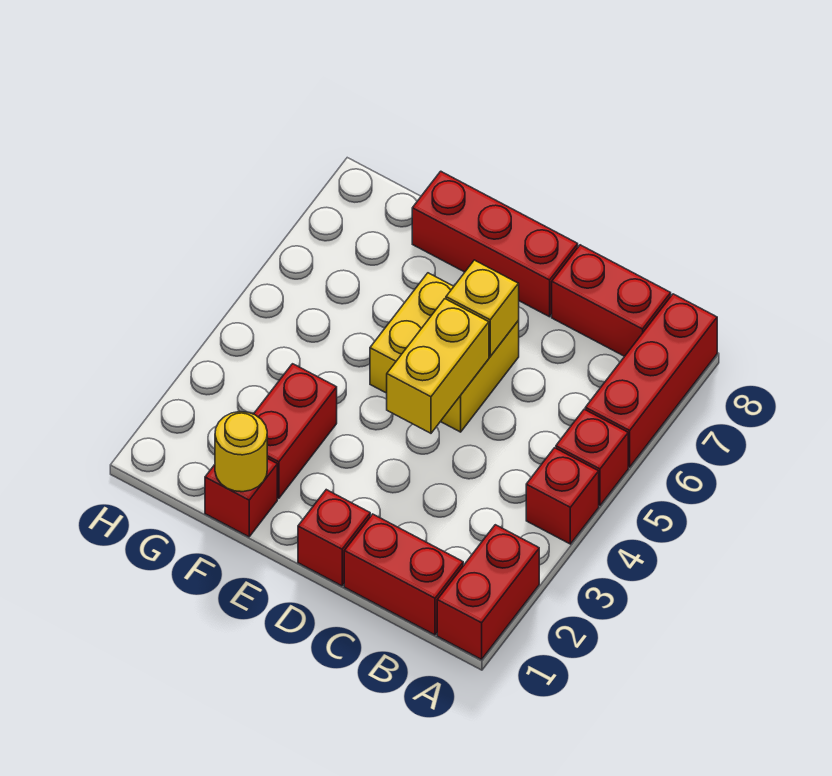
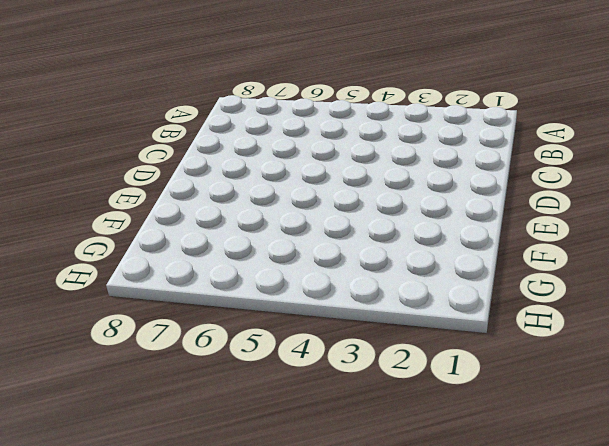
none -> red brick A1:A2 level 1
none -> red brick A4 level 1
none -> red brick A5 level 1

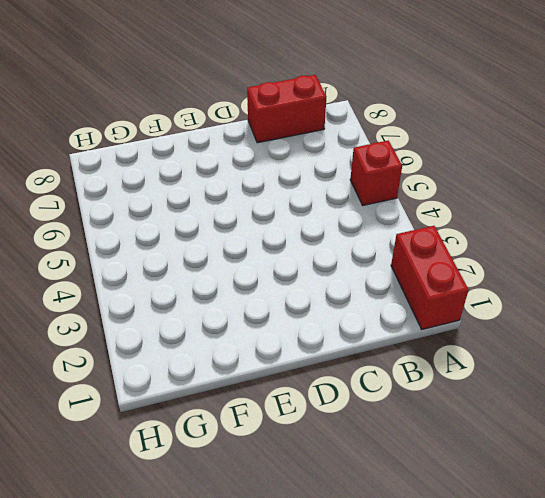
none -> red brick A4 level 1
none -> red brick A6:A8 level 1
none -> red brick B1:C1 level 1

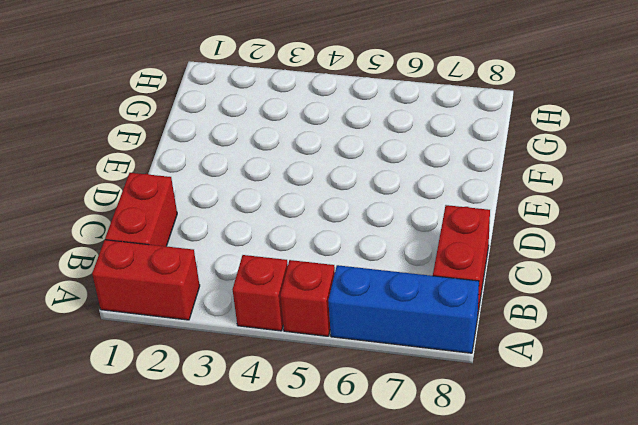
blue brick A6:A8 level 1 -> red brick A6:A8 level 1
none -> red brick D1 level 1
none -> yellow brick D5:E6 level 1
none -> red brick D8:F8 level 1

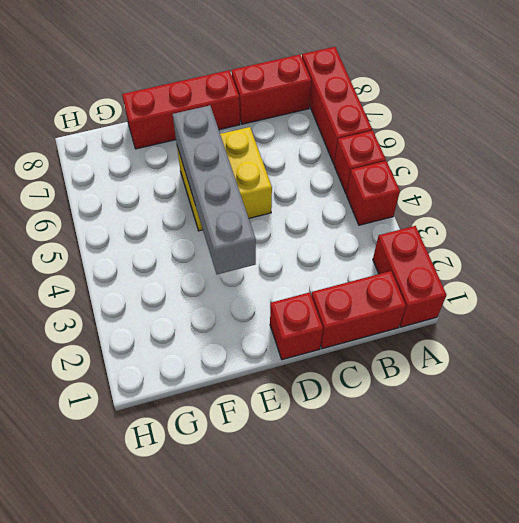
grey brick E3:E6 level 2 -> none
none -> red brick F1 level 1
none -> red brick F2:F3 level 1
none -> yellow brick D4:D5 level 2

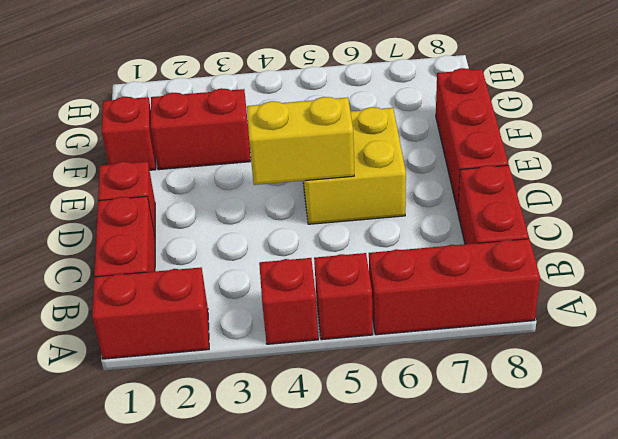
none -> yellow brick D6 level 2
none -> yellow round brick F1 level 2

